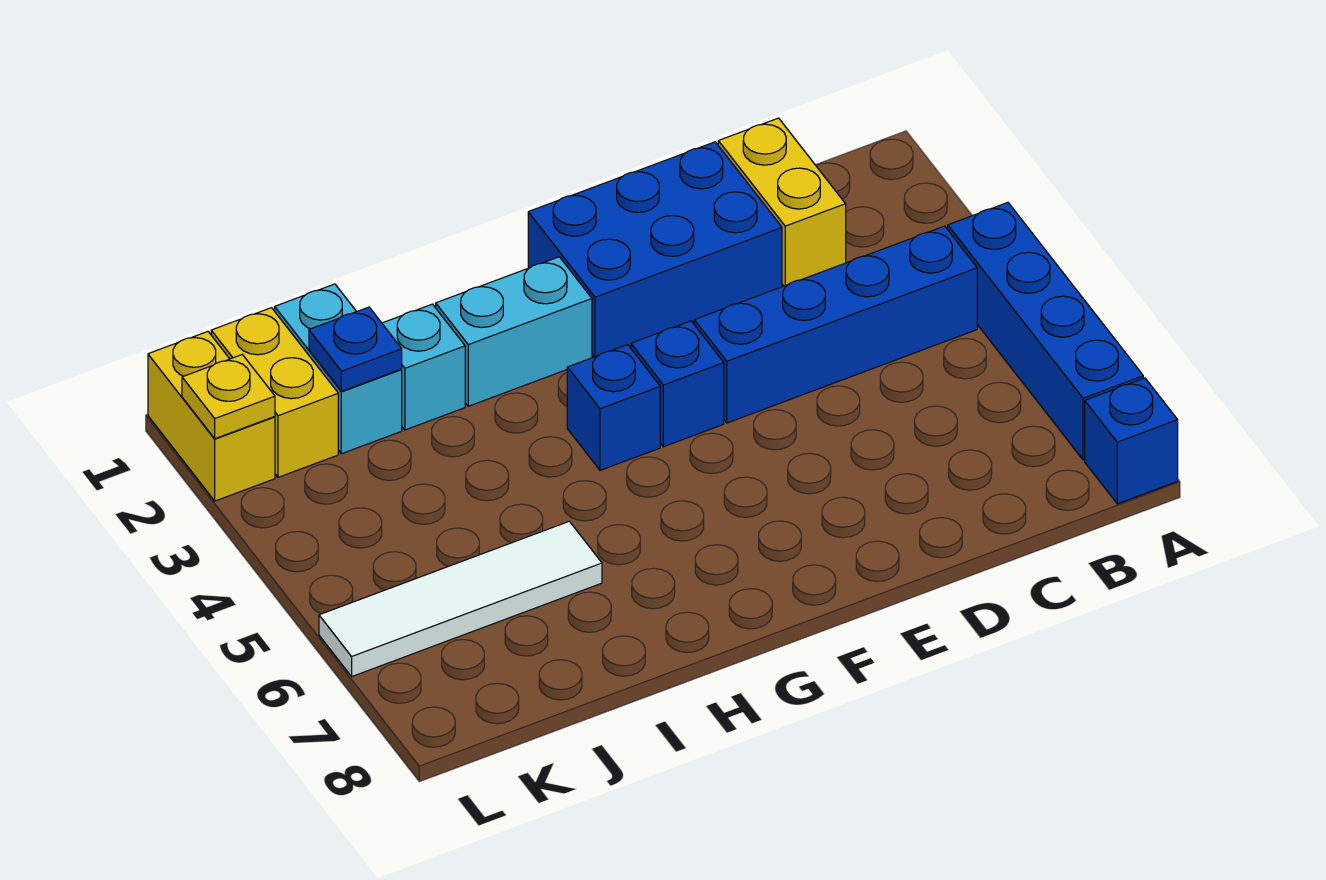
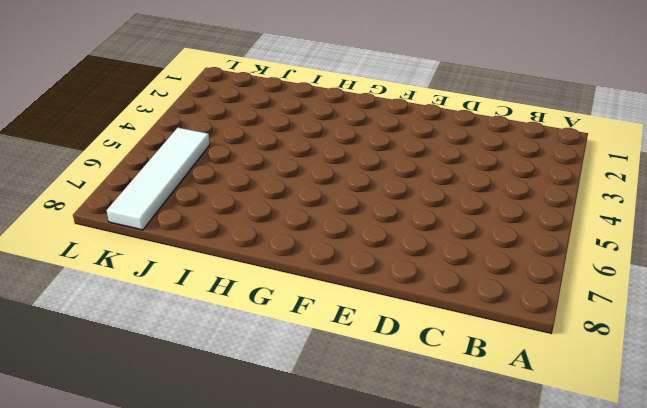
white tile K5:K8 level 1 -> white tile I6:L6 level 1
none -> blue brick A4:A7 level 1
none -> blue brick A8 level 1
none -> blue brick B4:E4 level 1

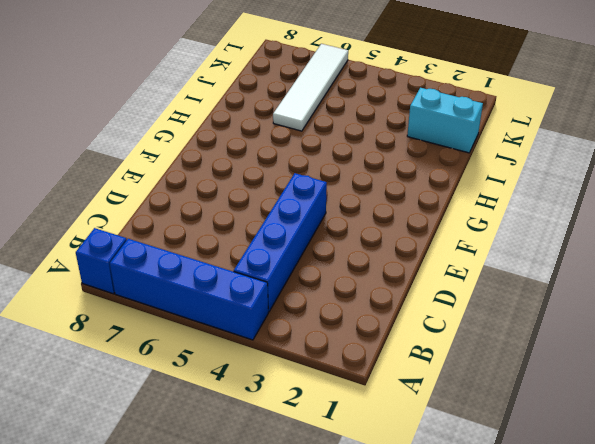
none -> yellow brick C1:C2 level 1
none -> blue brick D1:F2 level 1
none -> blue brick F4 level 1

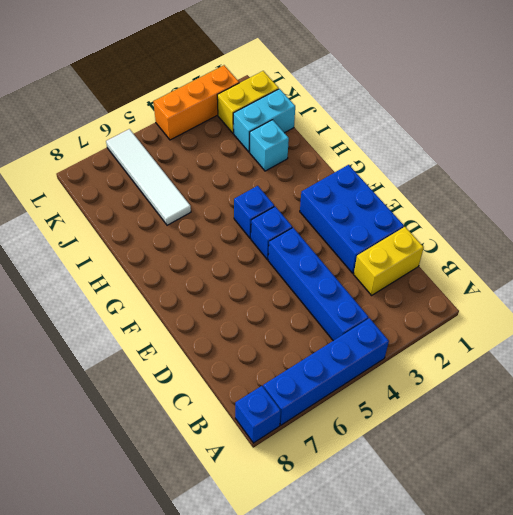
orange brick L2:L4 level 1 -> yellow brick L1:L2 level 1
none -> cyan brick G2:H2 level 1
none -> blue plate J2 level 2
none -> yellow plate L2 level 2

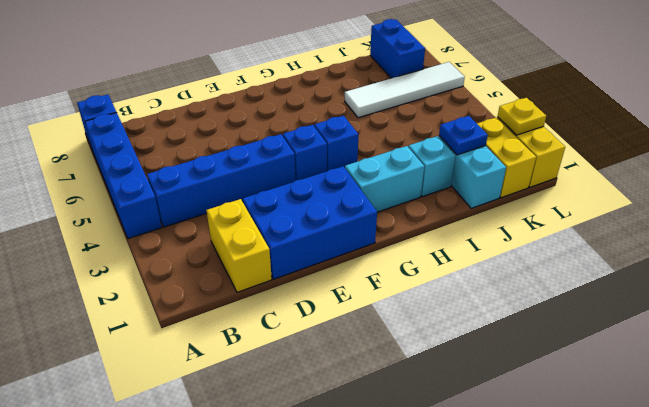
blue brick K7:K8 level 1 -> none

